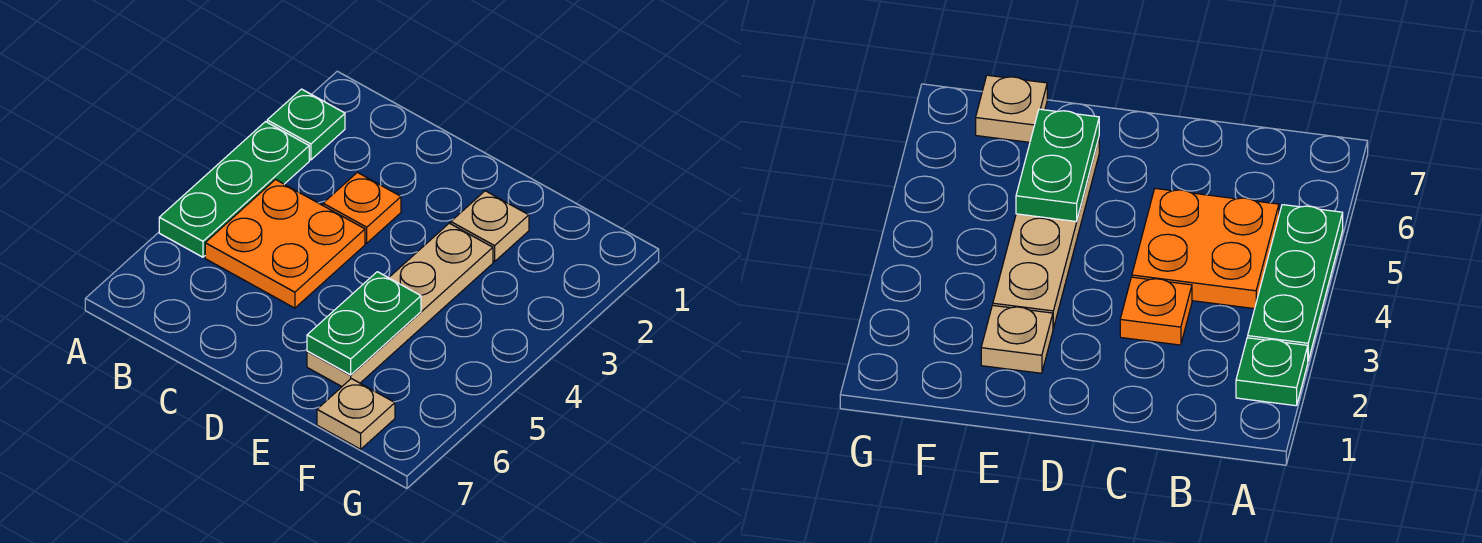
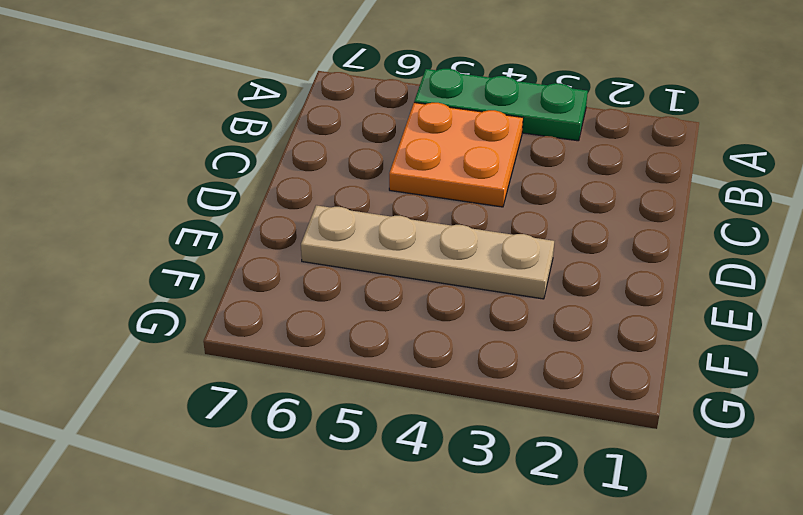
none -> green plate A2 level 1
none -> orange plate C3 level 1

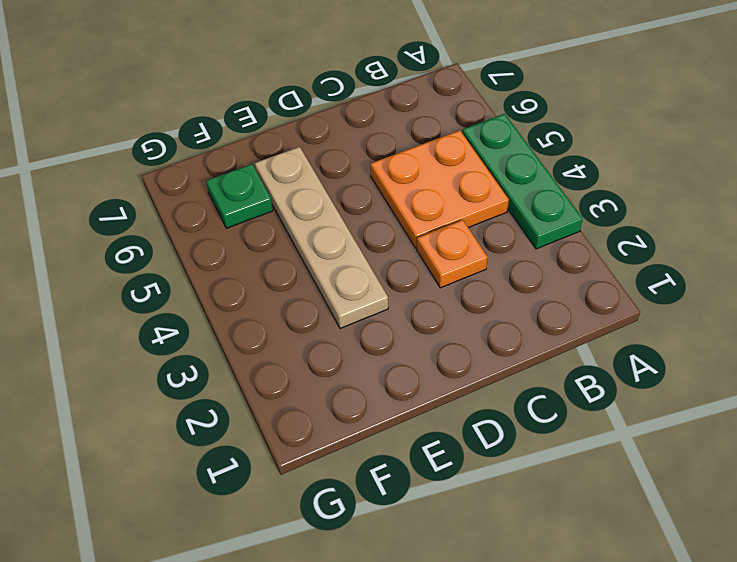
green plate F6 level 1 -> green plate A2 level 1
none -> tan plate E2 level 1
none -> tan plate F7 level 1

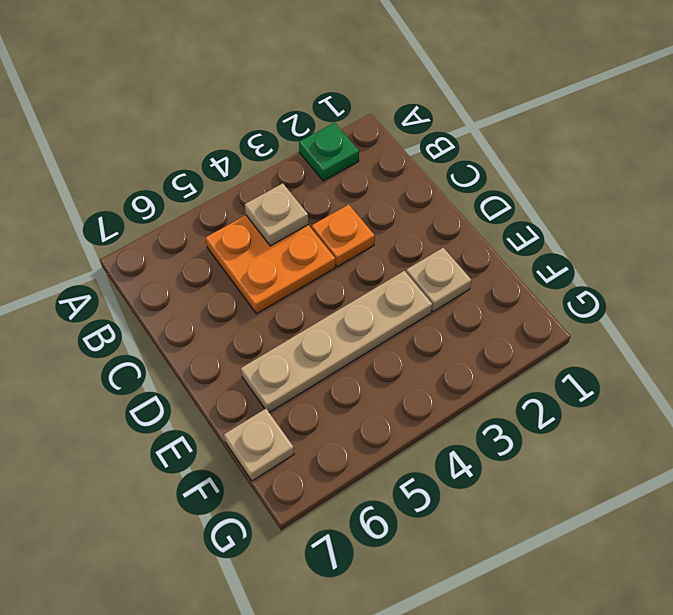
tan plate B4 level 2 -> none
none -> green plate A3:A5 level 1
none -> green plate E5:E6 level 2

